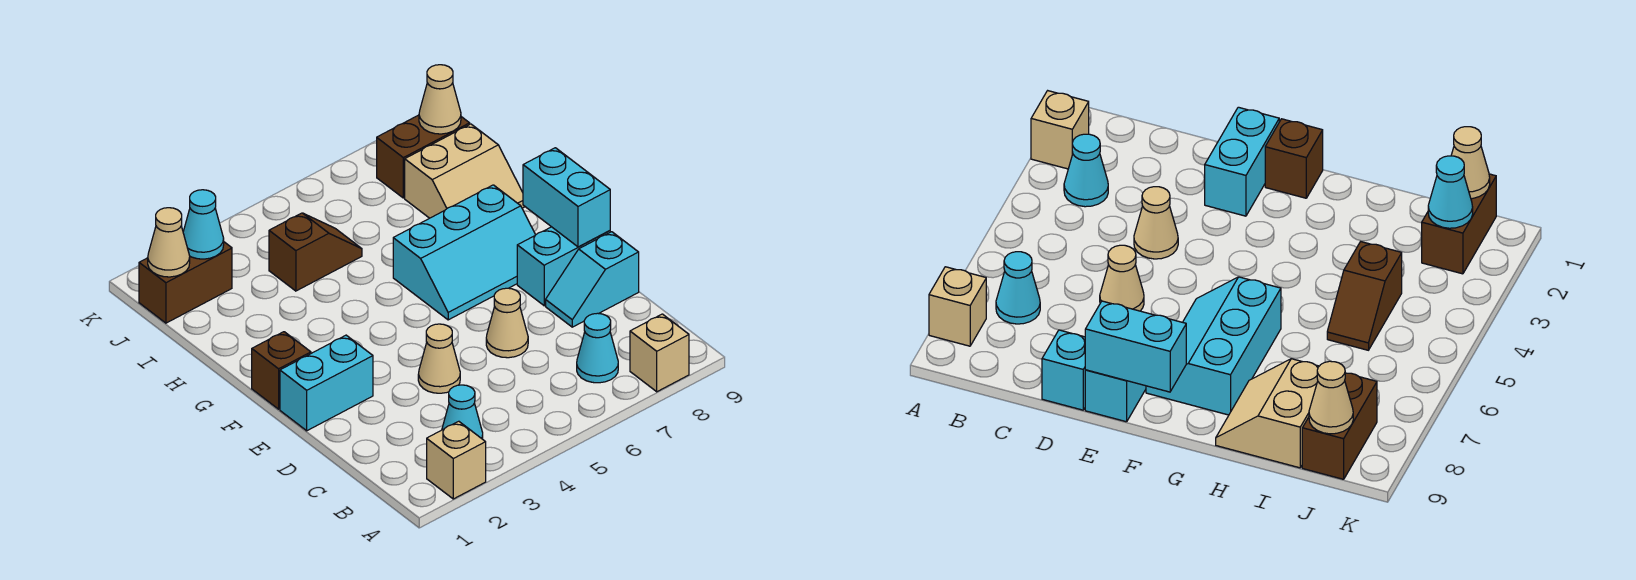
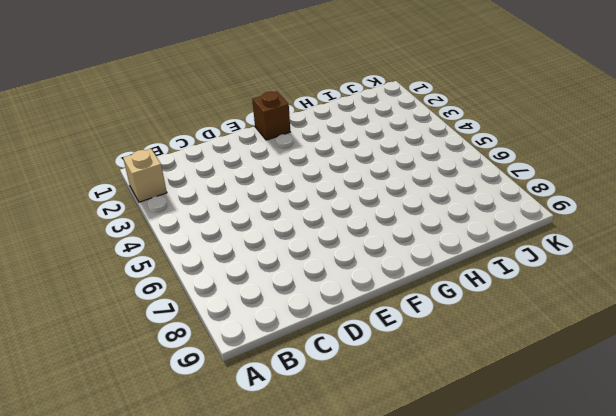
none -> tan brick A8 level 1
none -> cyan cone B3 level 1
none -> cyan cone B7 level 1

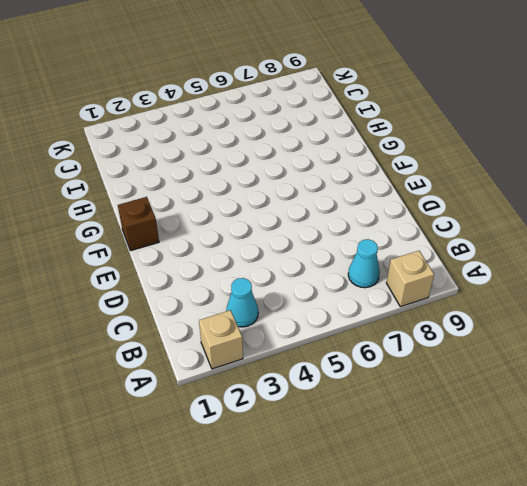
none -> tan cone D4 level 1
none -> tan cone D6 level 1
none -> cyan slope D8:D9 level 1 top 9

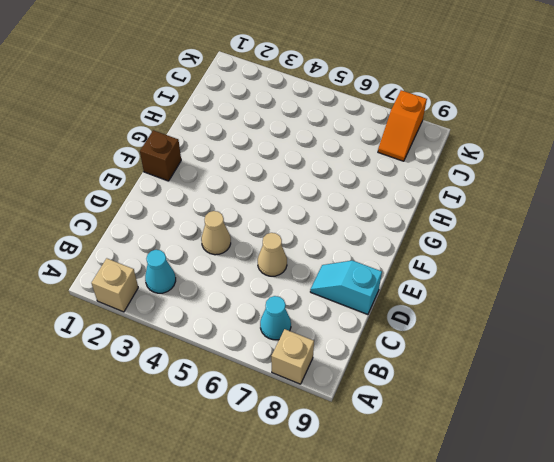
orange slope J8:K8 level 1 top K -> brown brick J8:J9 level 1
none -> cyan brick E1:E2 level 1
none -> cyan brick E8:E9 level 1
none -> cyan slope F6:G8 level 1 top G

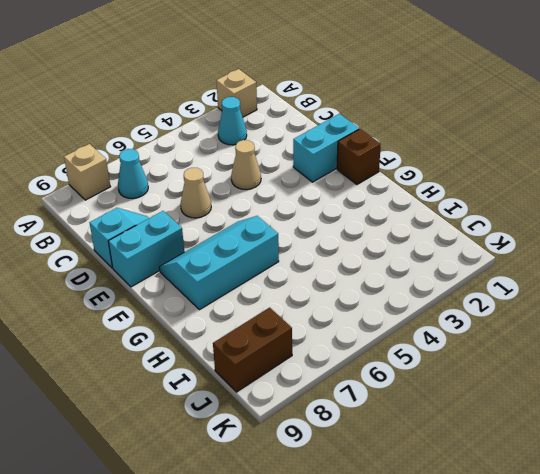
none -> tan slope H8:I9 level 1 top I
none -> brown slope I4:I5 level 1 top 4
none -> brown brick J1:J2 level 1

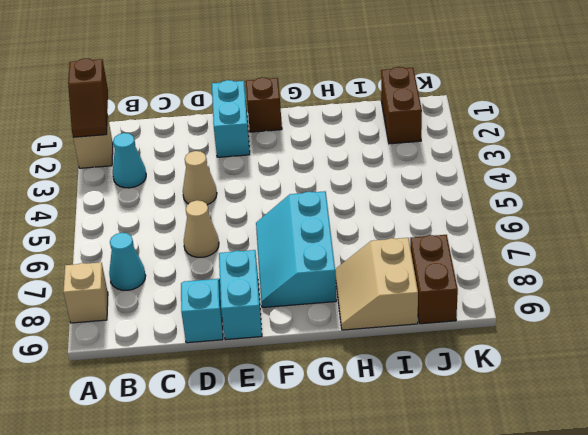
brown slope A1:A2 level 2 top 1 -> brown slope I4:I5 level 1 top 4
none -> cyan brick E9:F9 level 2
none -> tan cone J1 level 2
none -> cyan cone J2 level 2

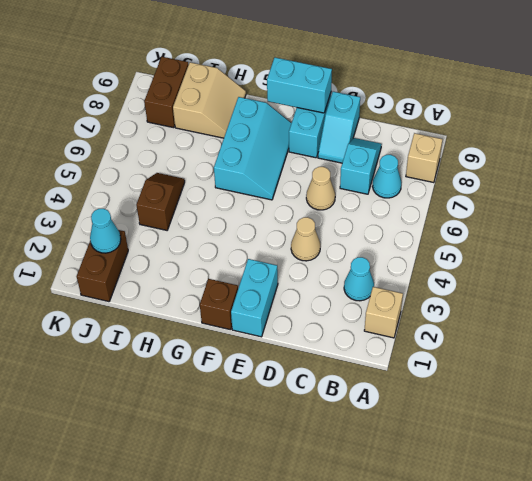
cyan slope C7:C8 level 1 top 7 -> none
none -> tan cone J1 level 2
none -> tan cone J9 level 2

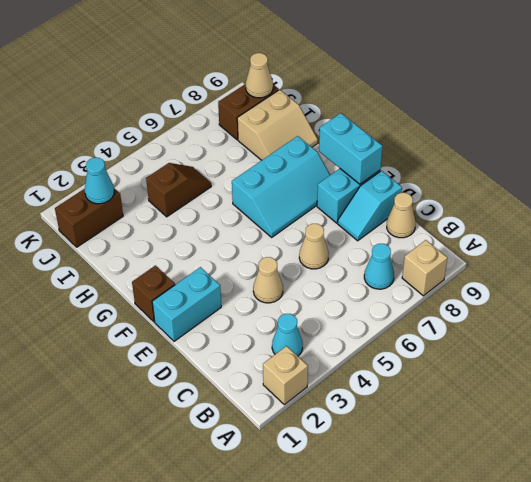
tan cone C9 level 1 -> tan cone J1 level 2

